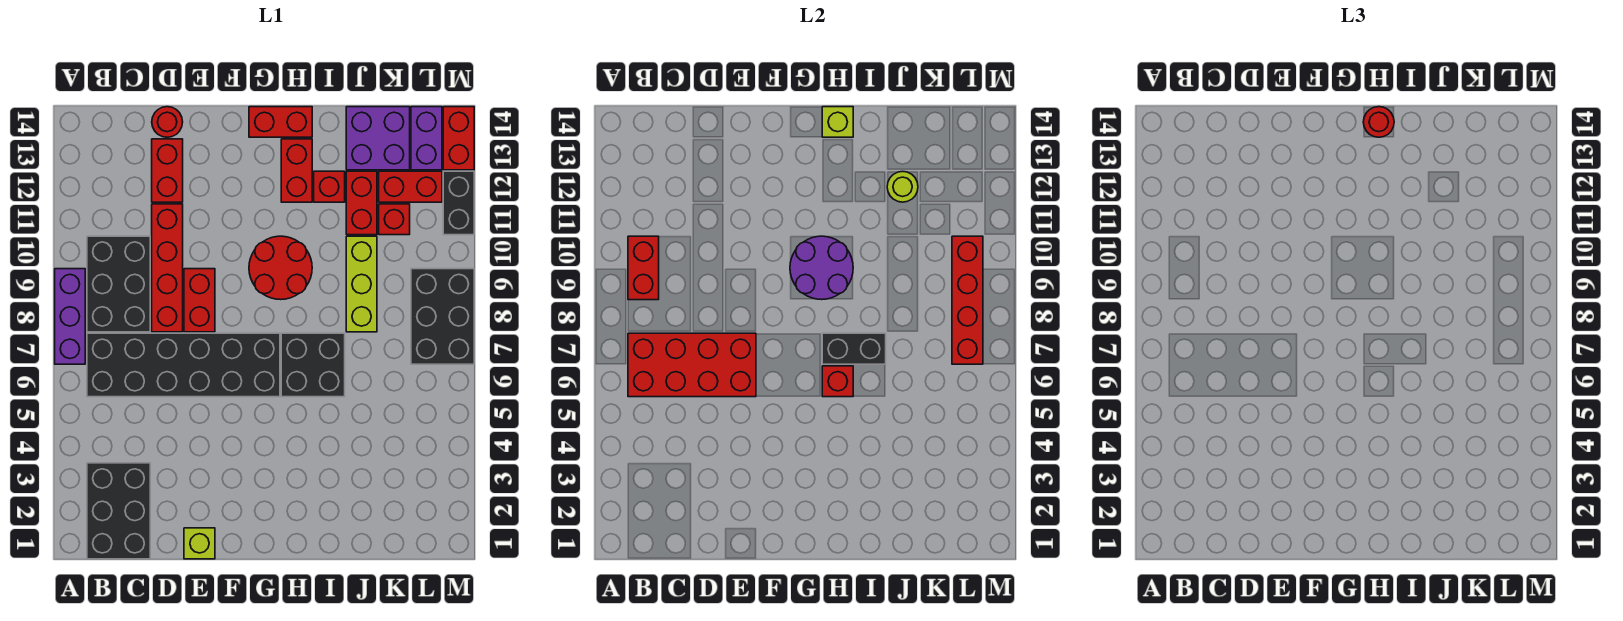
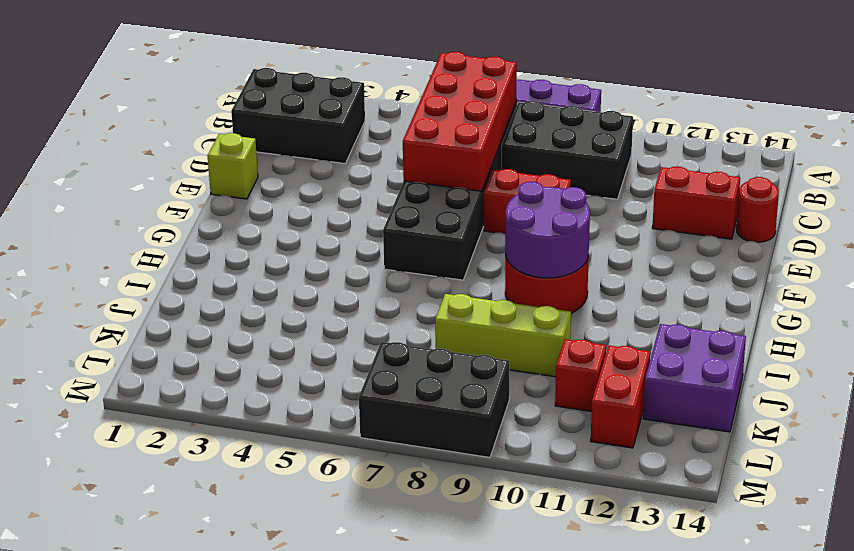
none -> red brick D8:D11 level 1
none -> red brick G14:H14 level 1
none -> black brick H6:I7 level 1
none -> red brick H12:H13 level 1

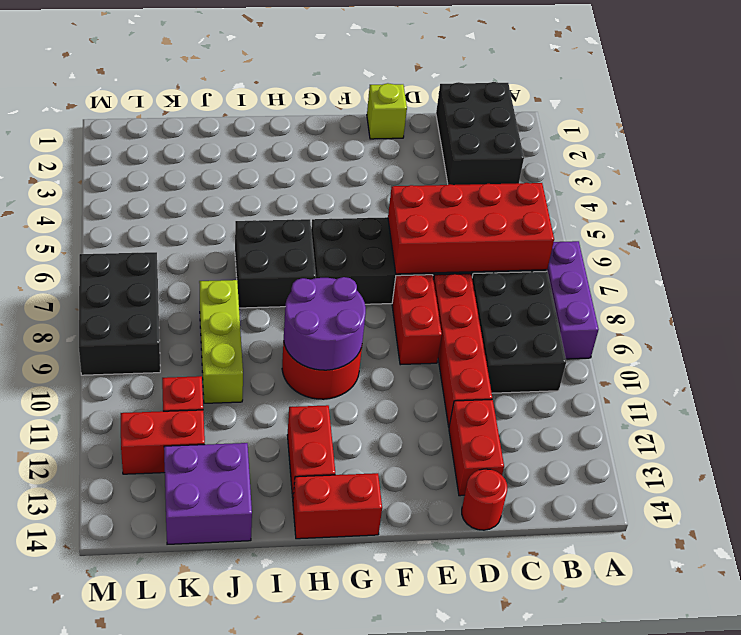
none -> red brick I12 level 1
none -> red brick J11:J12 level 1
none -> purple brick L13:L14 level 1
none -> black brick M11:M12 level 1

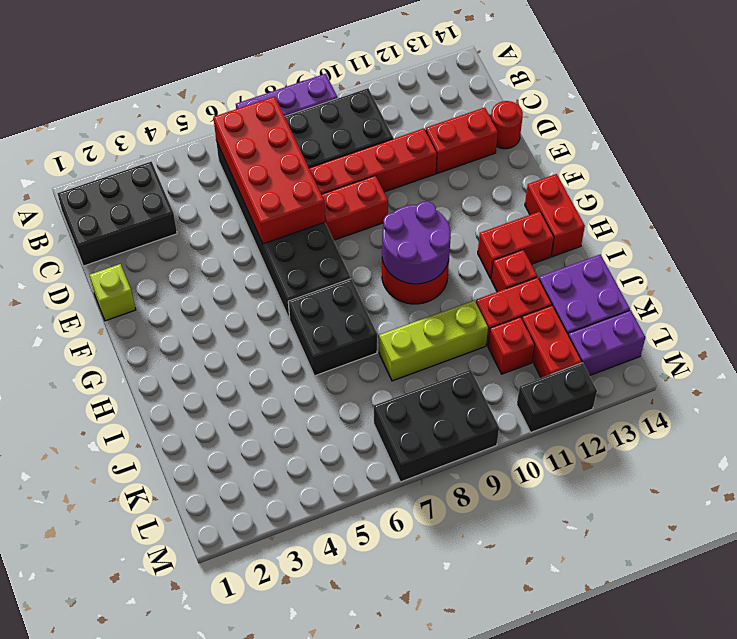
none -> red brick M13:M14 level 1
none -> red brick B9:B10 level 2
none -> red brick H6 level 2
none -> black brick H7:I7 level 2

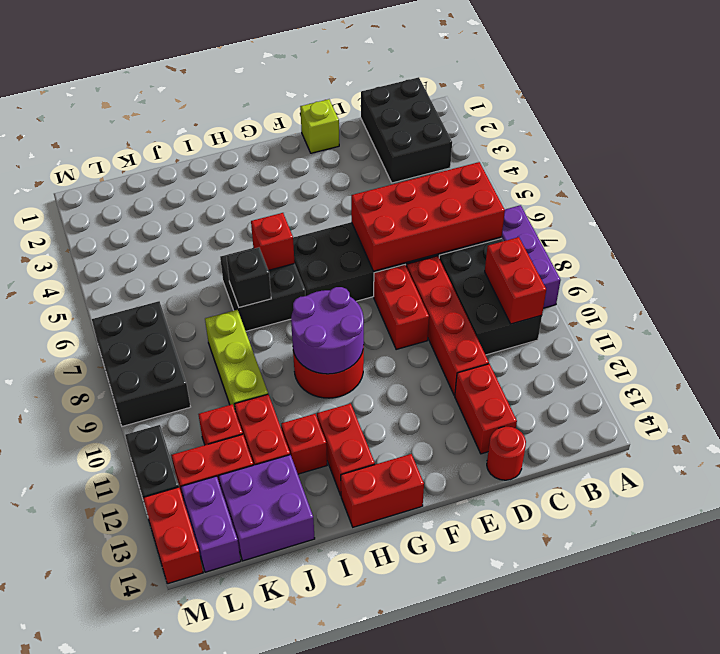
black brick I7 level 2 -> black brick H7:I7 level 2
none -> lime brick H14 level 2
none -> lime round brick J12 level 2
none -> red brick L7:L10 level 2
none -> red round brick H14 level 3

